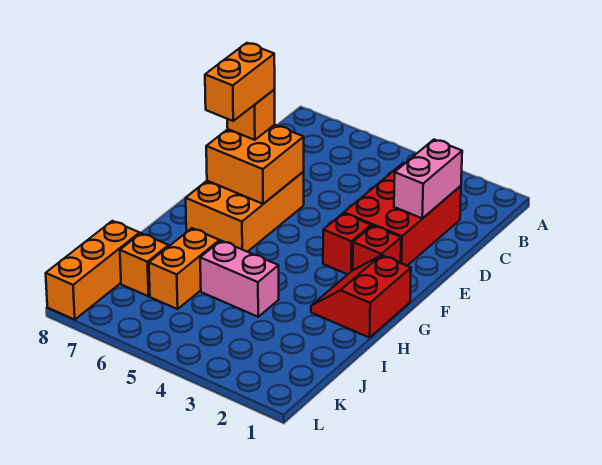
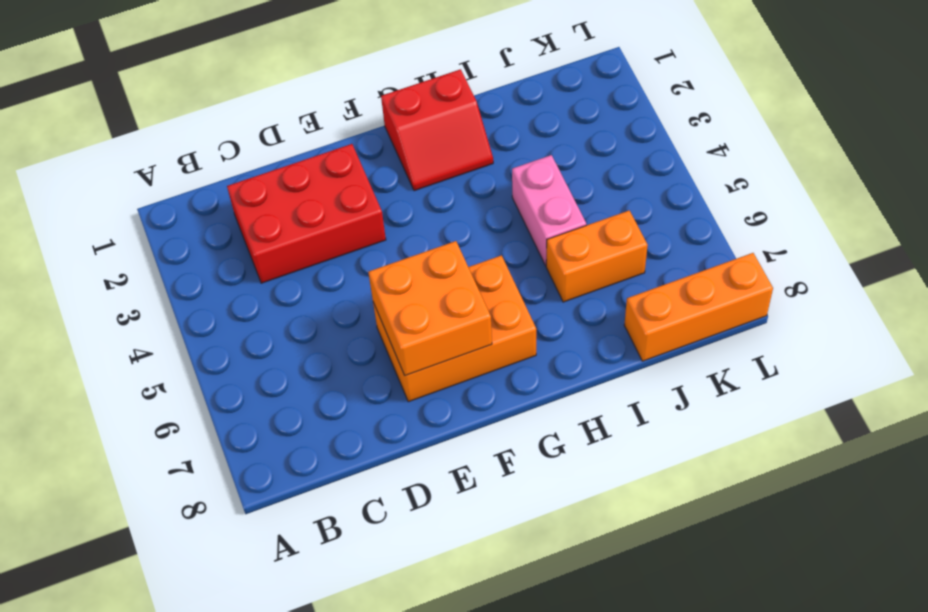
none -> red brick F2 level 1
none -> red brick F3 level 1
none -> orange brick J7 level 1

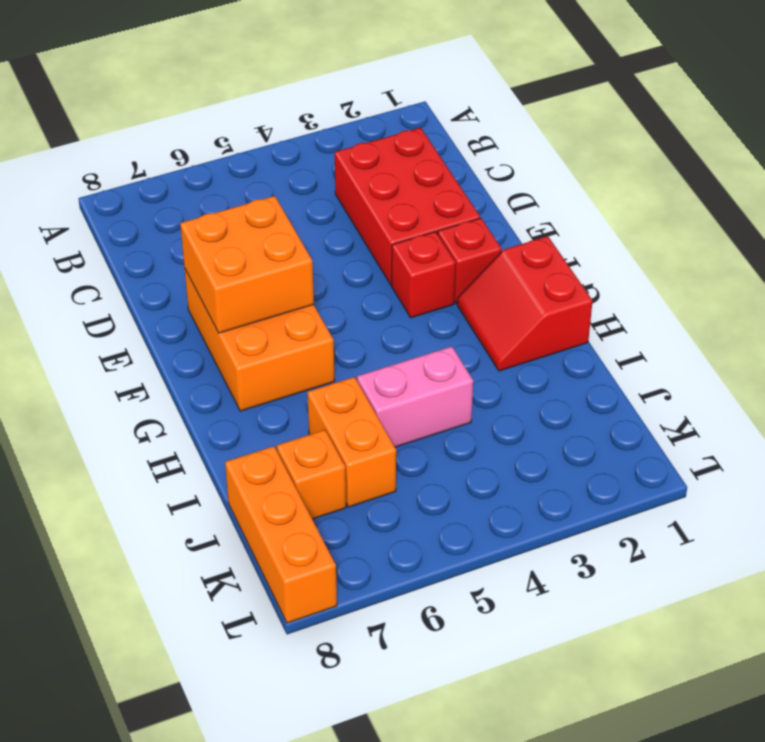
none -> pink brick C2:D2 level 2
none -> orange brick E7 level 3
none -> orange brick E7:F7 level 4

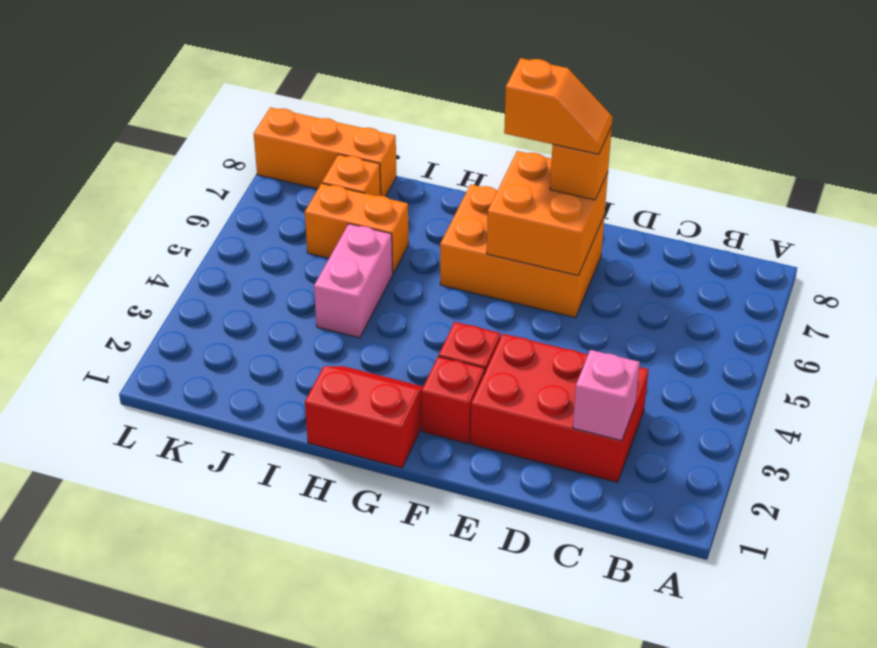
pink brick C2 level 2 -> pink brick C2:D2 level 2
orange slope E7:F7 level 4 top F -> orange brick E7:F7 level 4

